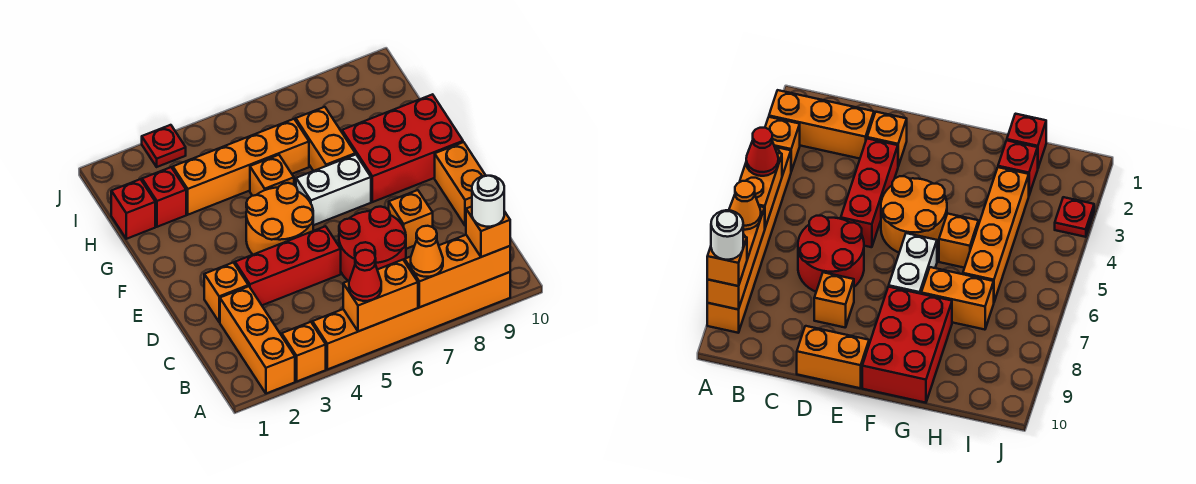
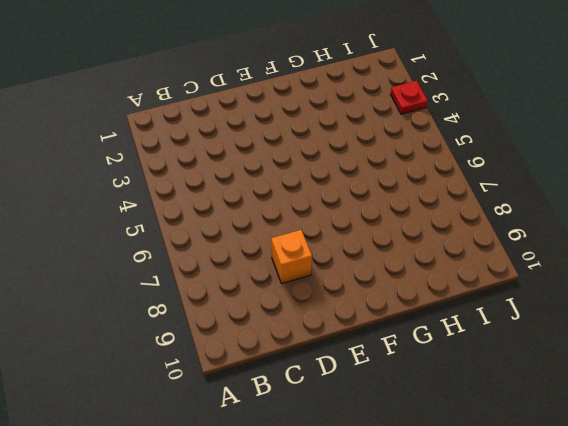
none -> orange brick A2:C2 level 1
none -> orange brick A3 level 1
none -> orange brick A4:A9 level 1

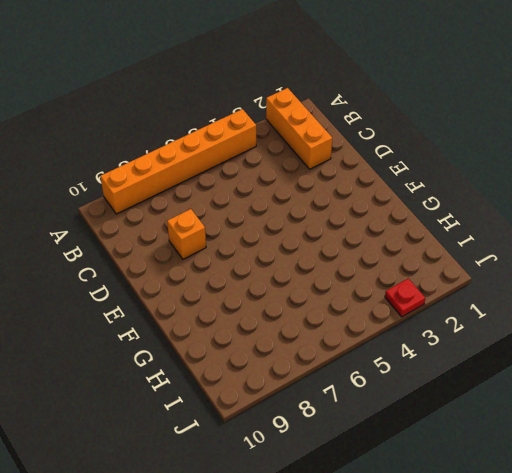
none -> orange brick A3 level 1
none -> red round brick C6:D7 level 1
none -> orange brick D2 level 1

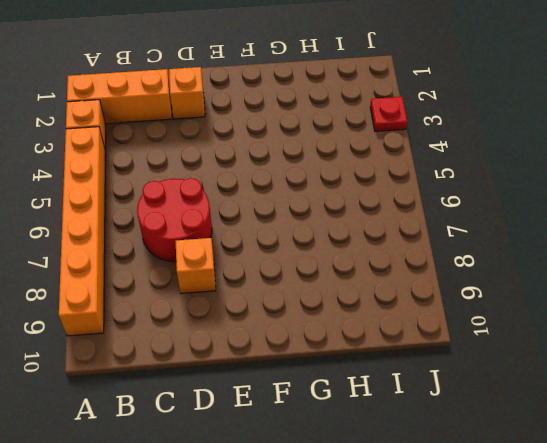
none -> red brick D3:D5 level 1
none -> orange brick D10:E10 level 1
none -> orange round brick E4:F5 level 1

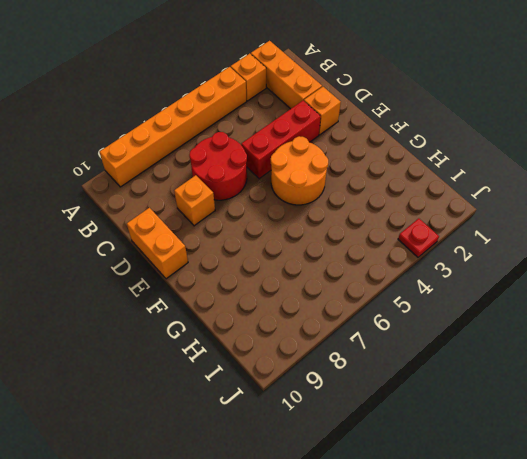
none -> white brick F6:F7 level 1
none -> red brick F8:G10 level 1
none -> orange brick G5 level 1

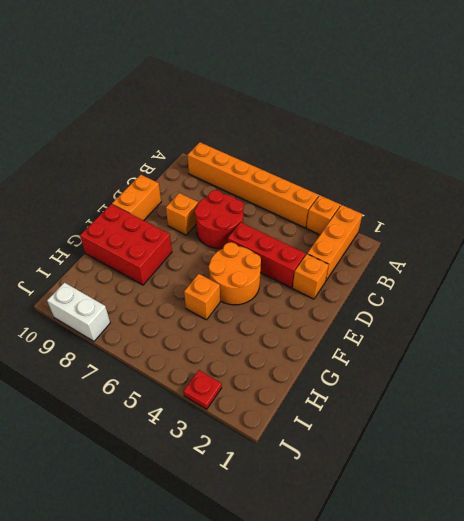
white brick J8:J9 level 1 -> white brick F6:F7 level 1
none -> orange brick G7:H7 level 1
none -> red brick H1 level 1
none -> red brick H2 level 1

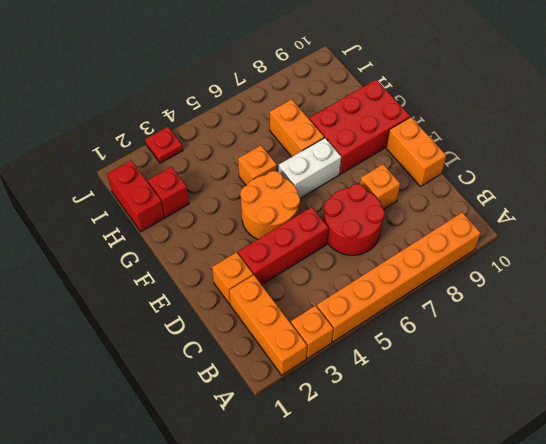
red brick H1:I1 level 1 -> red brick H1 level 1
none -> orange brick H3:H6 level 1
none -> orange brick A5:A6 level 2
none -> orange brick A7:A9 level 2

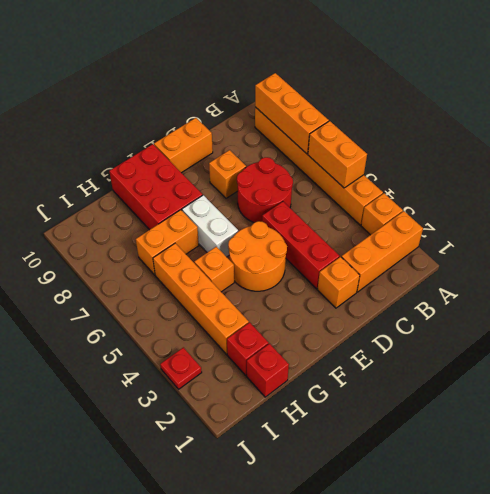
none -> red cone A5 level 3
none -> orange cone A7 level 3
none -> orange brick A9 level 3

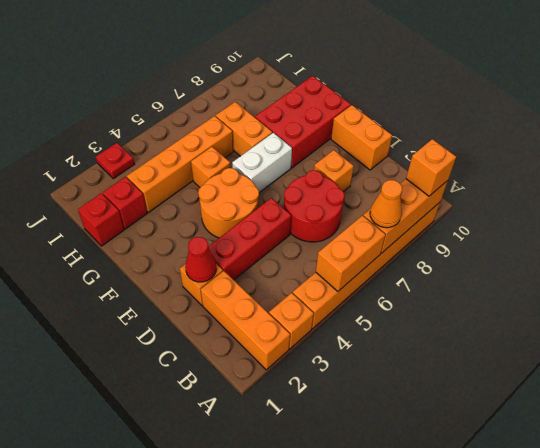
red cone D2 level 2 -> red cone A5 level 3
none -> white round brick A9 level 4

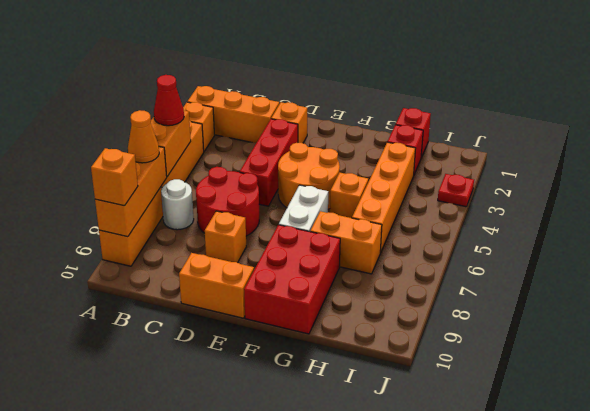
white round brick B7 level 1 -> white round brick A9 level 4

